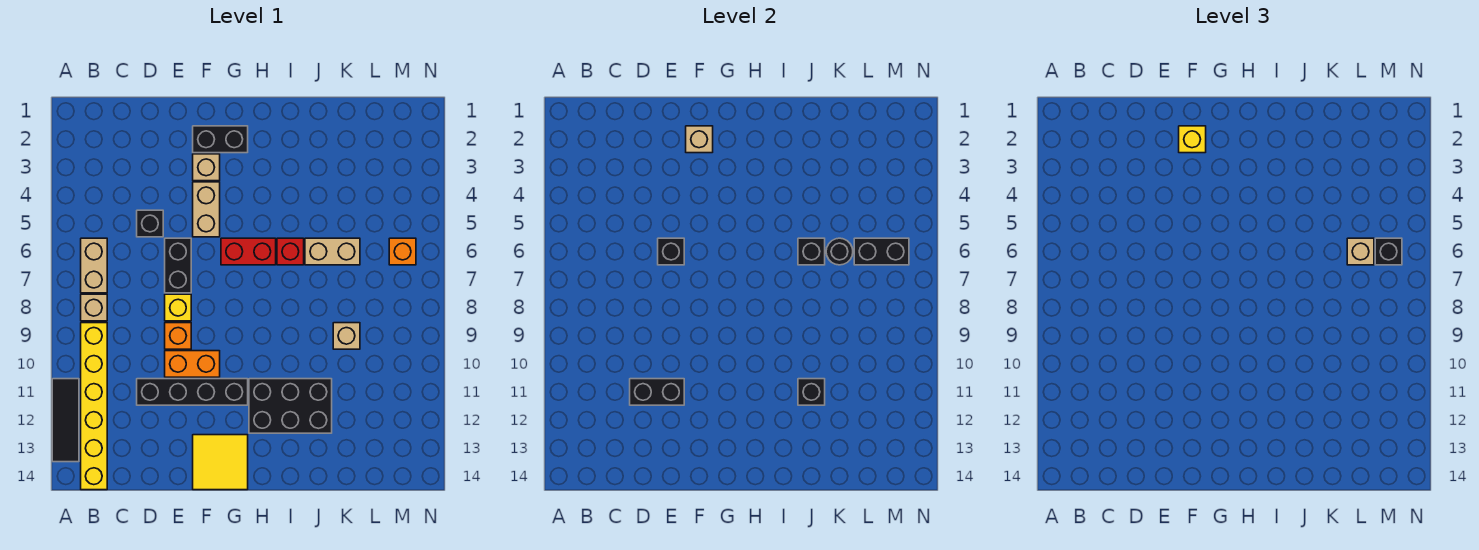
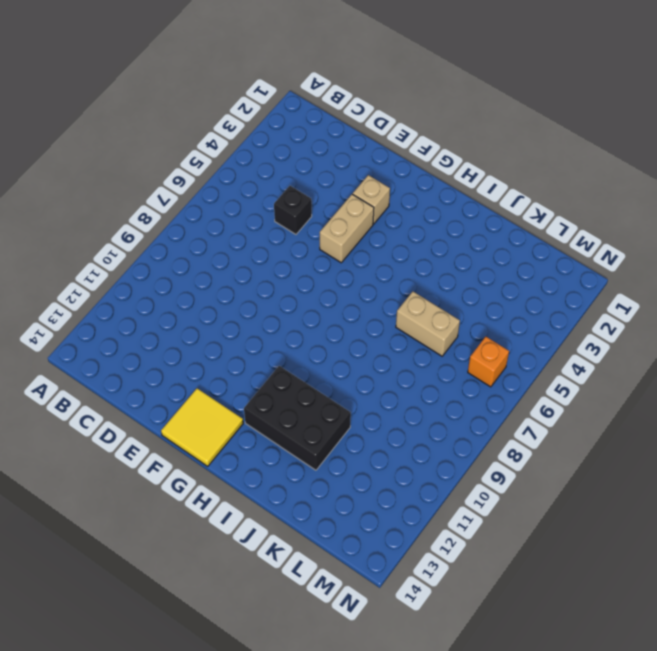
none -> black tile A11:A13 level 1
none -> tan brick B6:B7 level 1
none -> tan brick B8 level 1
none -> yellow brick B9:B14 level 1

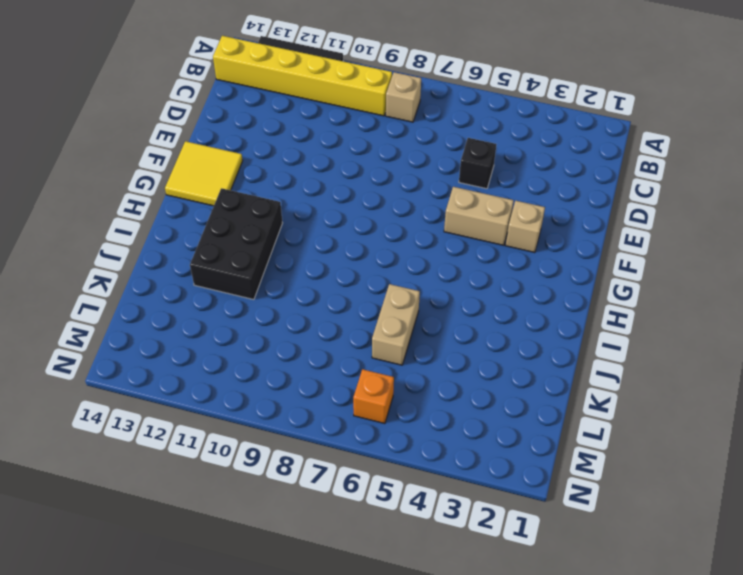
none -> tan brick B6:B7 level 1
none -> black brick D11:G11 level 1
none -> black brick E6:E7 level 1
none -> yellow brick E8 level 1

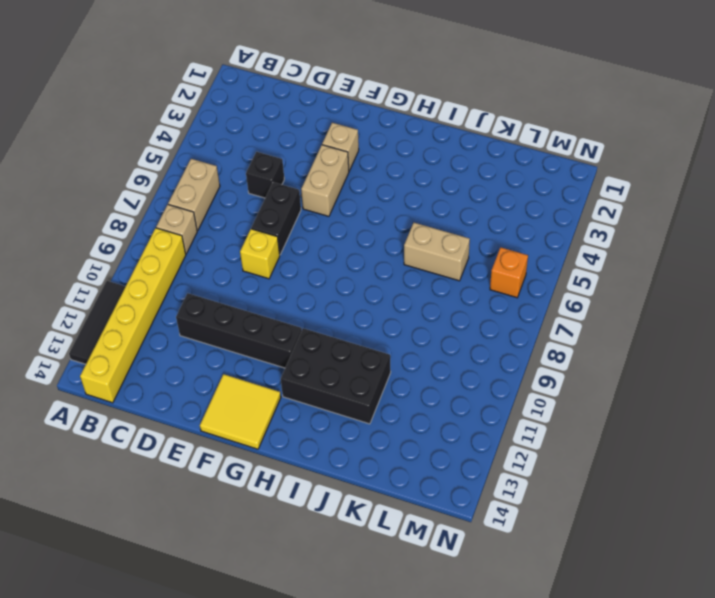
none -> orange brick E9 level 1
none -> orange brick E10:F10 level 1
none -> black brick F2:G2 level 1
none -> red brick G6:H6 level 1

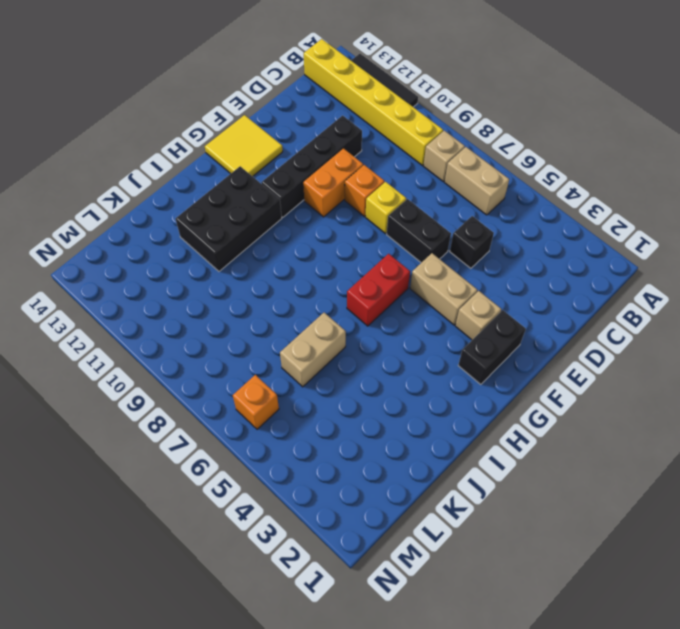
none -> red brick I6 level 1
none -> tan brick K9 level 1
none -> black brick D11:E11 level 2
none -> black brick E6 level 2

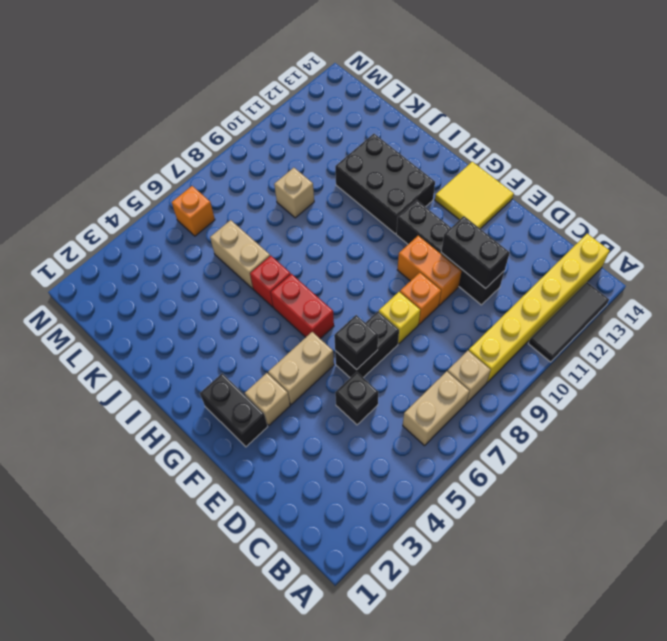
none -> tan brick F2 level 2
none -> black brick J6 level 2
none -> black brick J11 level 2
none -> black round brick K6 level 2

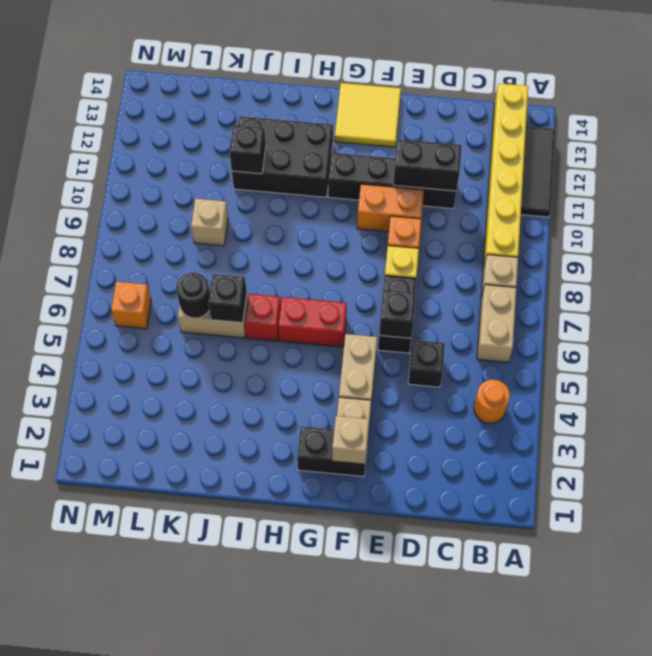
orange round brick B4 level 1 -> none
none -> black brick L6:M6 level 2
none -> yellow brick F2 level 3
none -> tan brick L6 level 3
none -> black brick M6 level 3

